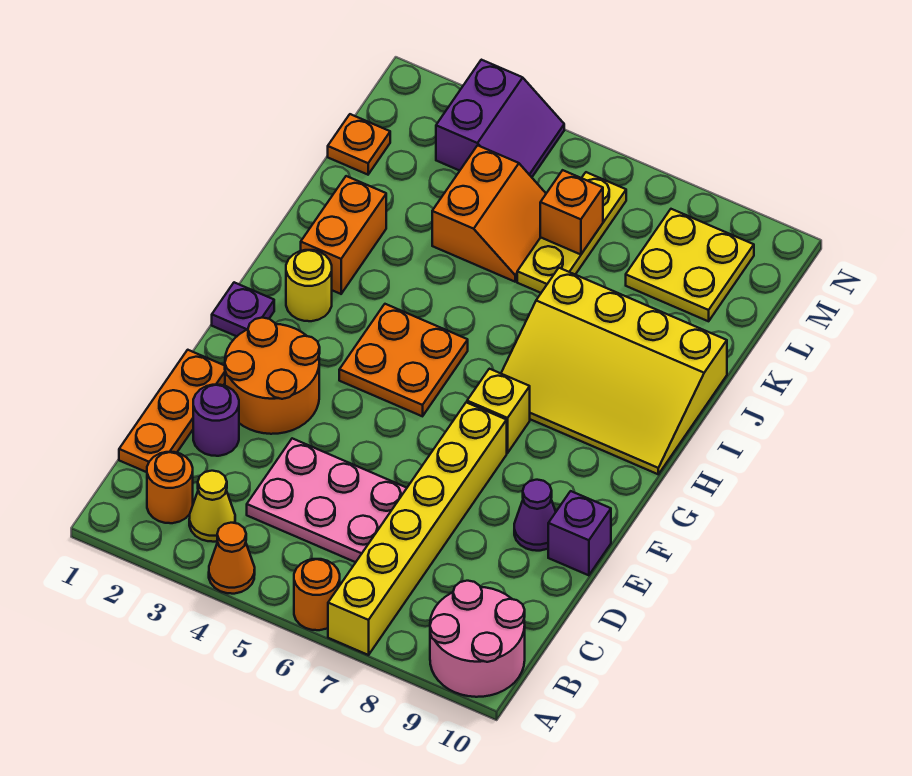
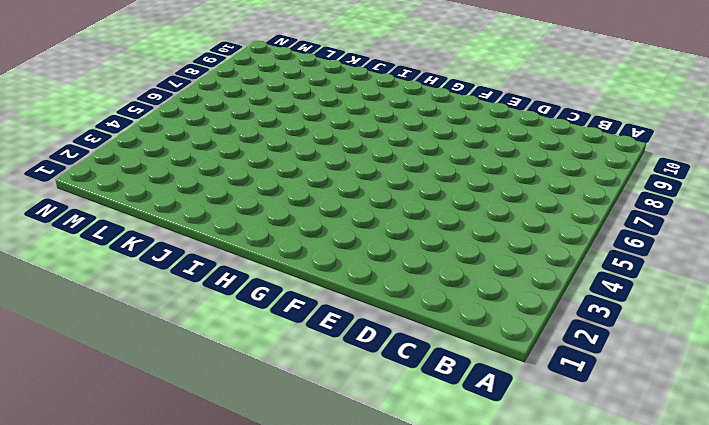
none -> orange cone A4 level 1
none -> orange round brick A6 level 1
none -> yellow brick A7:F7 level 1

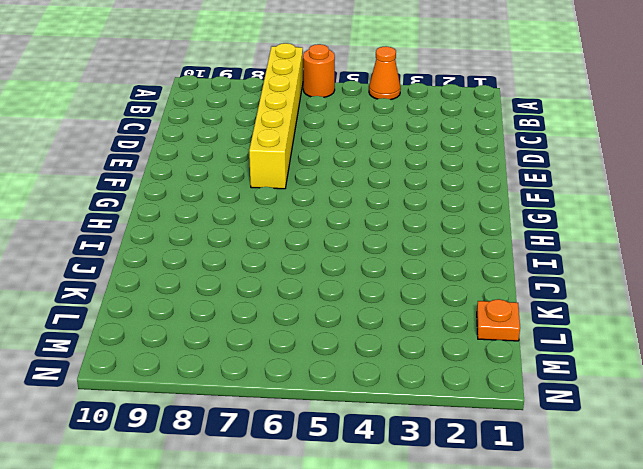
none -> pink round brick A9:B10 level 1
none -> orange round brick B2 level 1
none -> yellow cone B3 level 1

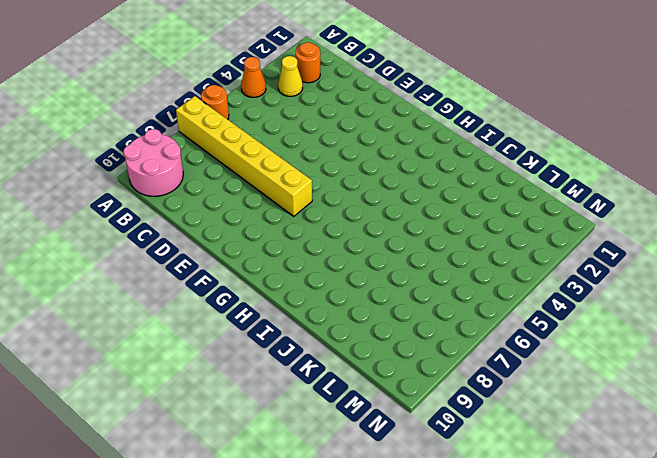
none -> orange plate C1:E1 level 1
none -> pink plate C4:D6 level 1
none -> purple round brick D2 level 1

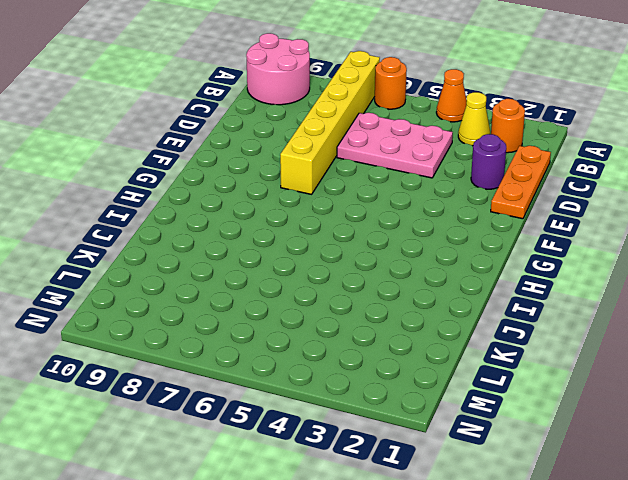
none -> orange round brick E2:F3 level 1
none -> purple cone E9 level 1
none -> purple brick E10 level 1

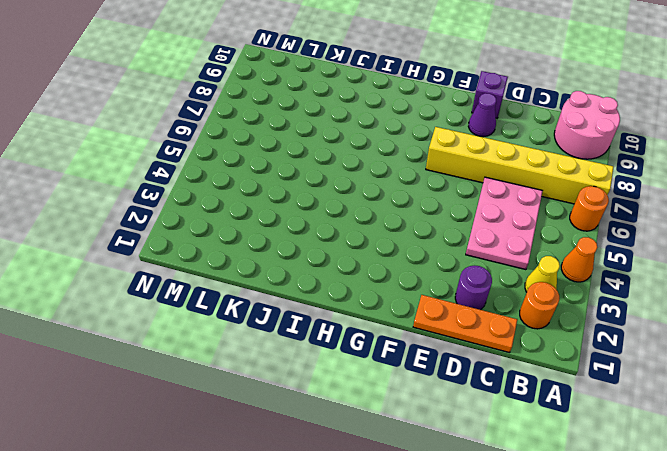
none -> orange round brick E2:F3 level 1
none -> purple plate G1 level 1
none -> orange plate G4:H5 level 1

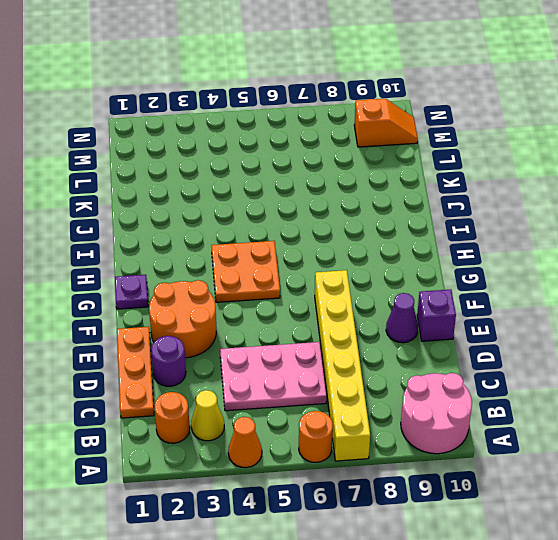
orange slope M9:M10 level 1 top 9 -> yellow plate L8:M9 level 1
none -> yellow brick G7 level 1
none -> yellow round brick H2 level 1
none -> yellow slope H7:J10 level 1 top J

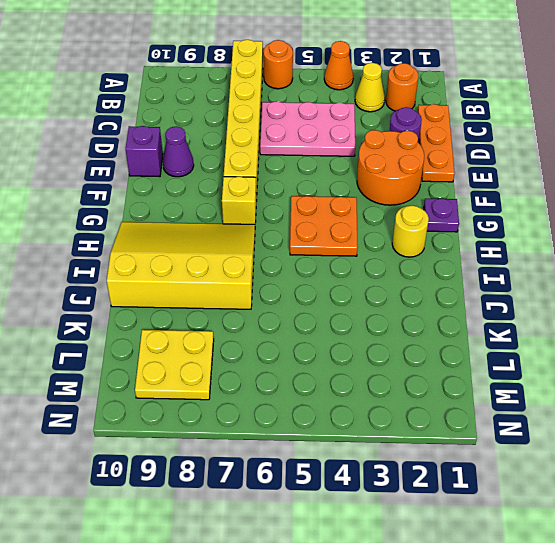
none -> pink round brick A9:B10 level 1
none -> orange brick I2:J2 level 1
none -> orange slope K4:L5 level 1 top 4

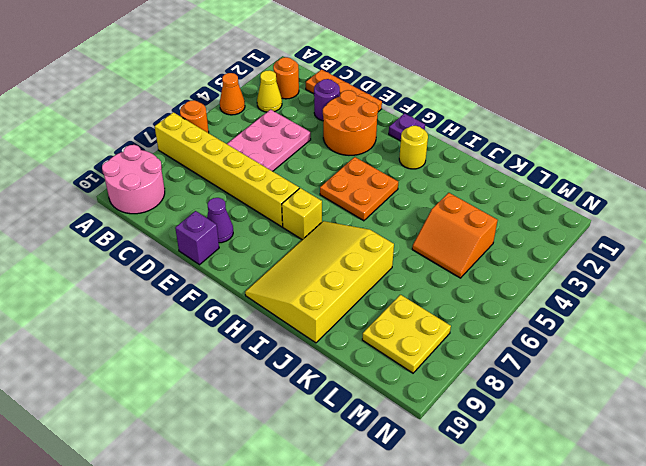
none -> orange brick I2:J2 level 1
none -> yellow plate K6:M6 level 1
none -> orange plate L1 level 1

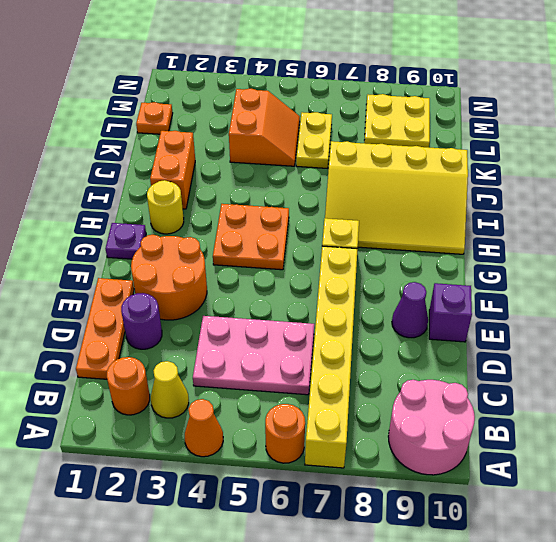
yellow plate K6:L6 level 1 -> yellow plate K6:M6 level 1
none -> purple slope M3:N4 level 1 top 3
none -> orange brick L6 level 2

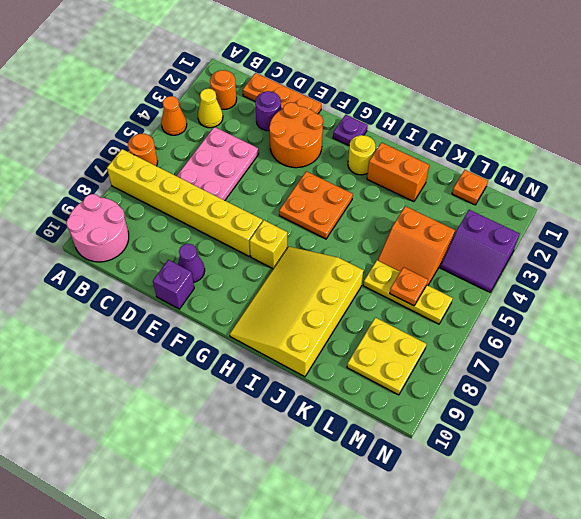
orange plate L6 level 2 -> orange brick L6 level 2

